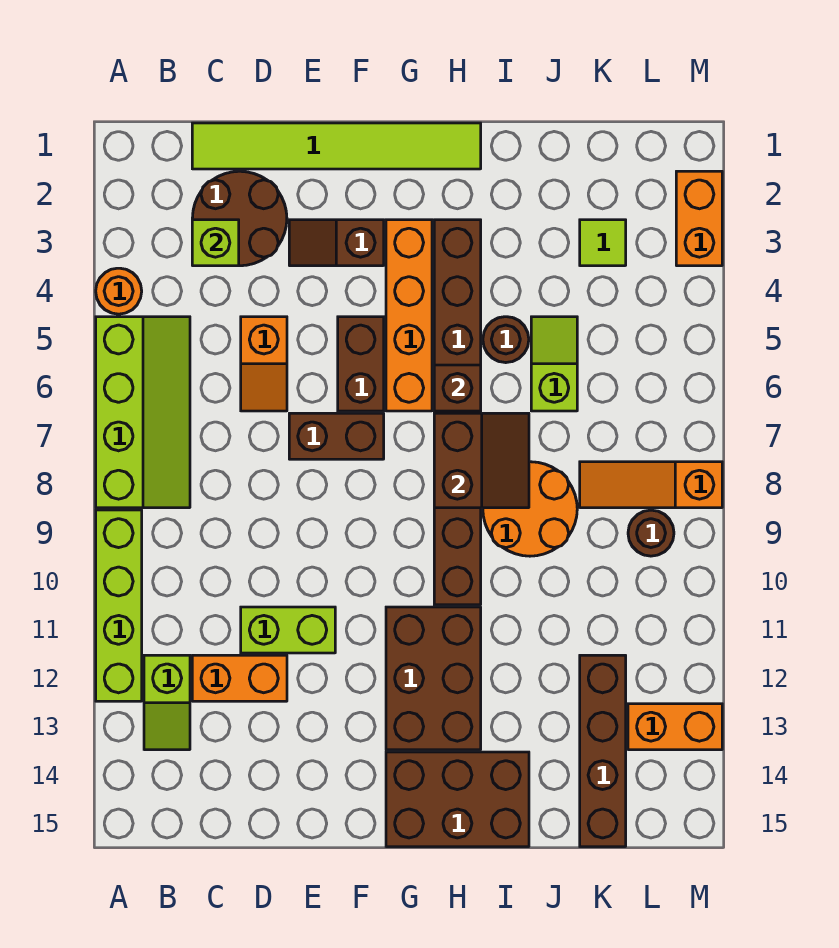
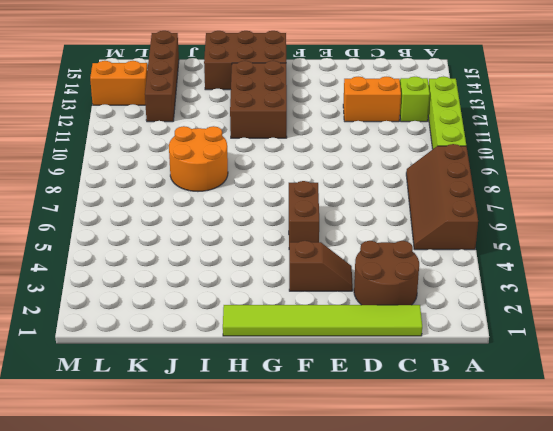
brown slope A5:B8 level 1 top A -> lime slope A5:B8 level 1 top A
none -> orange round brick A4 level 1
none -> orange slope D5:D6 level 1 top 5
none -> lime brick D11:E11 level 1

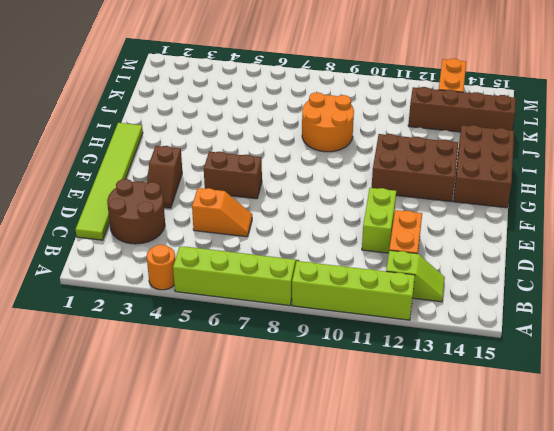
none -> brown brick E7:F7 level 1
none -> orange brick G3:G6 level 1
none -> brown brick H3:H10 level 1

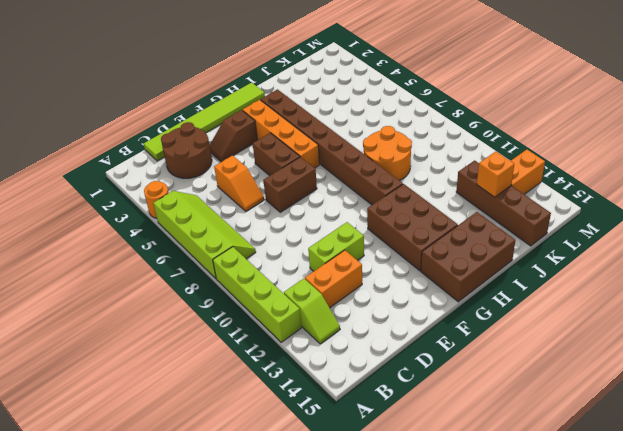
orange brick K13 level 2 -> none
none -> brown round brick I5 level 1
none -> lime slope J5:J6 level 1 top 6
none -> lime tile K3 level 1

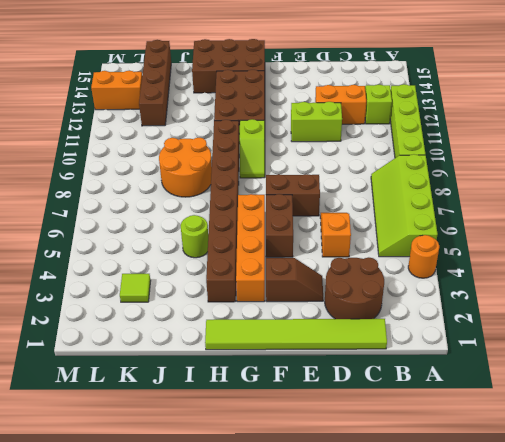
lime slope G9:G10 level 1 top 10 -> lime slope J5:J6 level 1 top 6
lime round brick I5 level 1 -> brown round brick I5 level 1
none -> orange slope K8:M8 level 1 top M
none -> brown round brick L9 level 1
none -> orange brick M2:M3 level 1

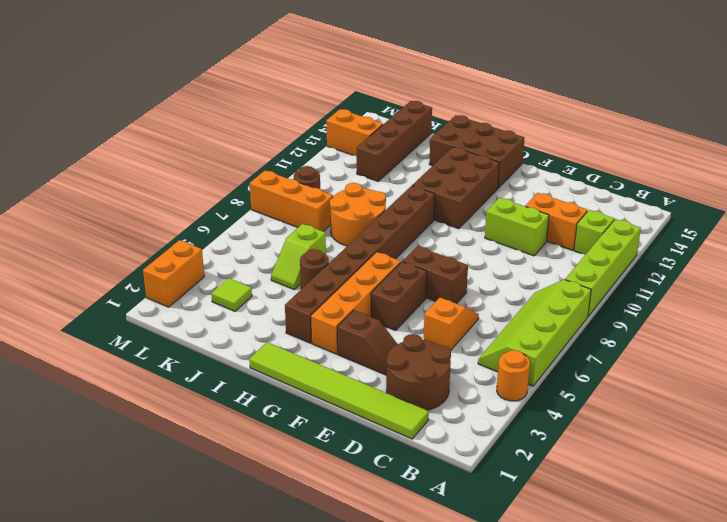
orange brick K8:M8 level 1 -> orange slope K8:M8 level 1 top M
none -> lime brick C3 level 2
none -> brown brick H6 level 2
none -> brown slope H7:I8 level 2 top H

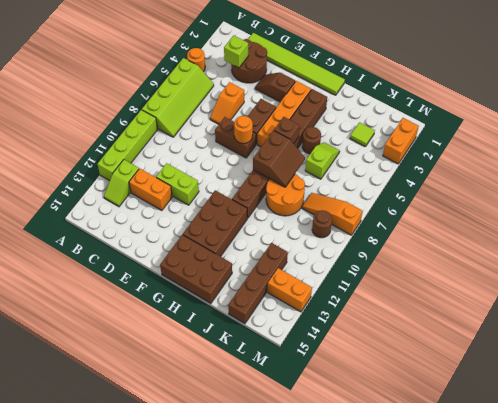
orange round brick F7 level 2 -> none

